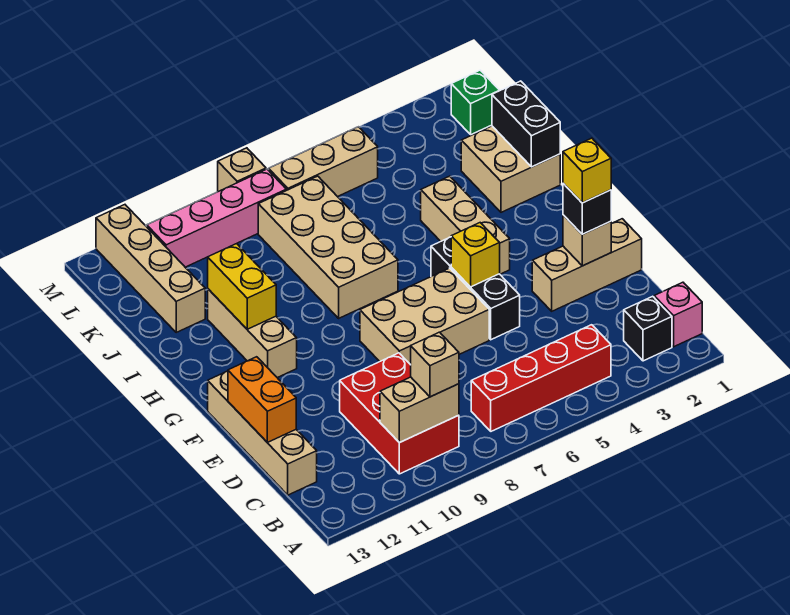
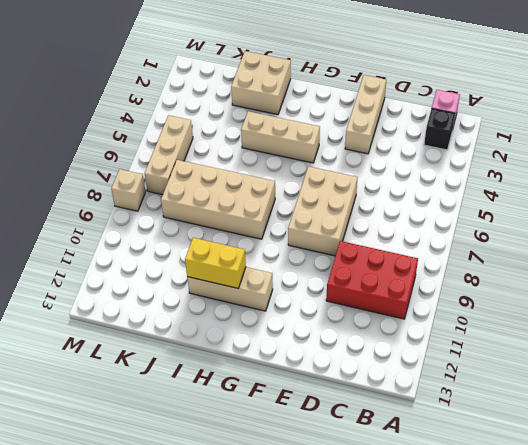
none -> red brick B4:B7 level 1
none -> tan brick C13:F13 level 1
none -> black brick E5:G5 level 1

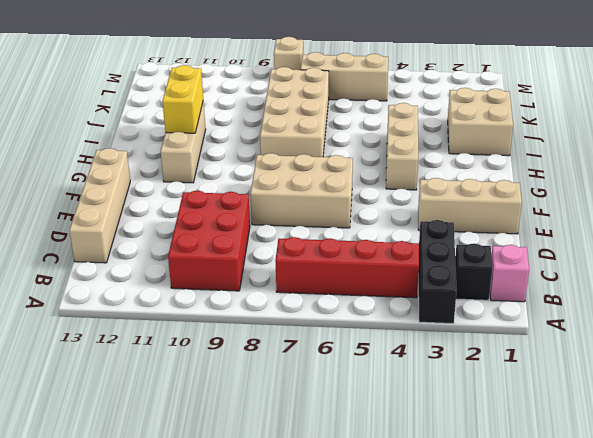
black brick A3:C3 level 1 -> black brick E5:G5 level 1
none -> tan brick J12:M12 level 1
none -> green brick L1 level 1
none -> pink brick L8:L11 level 1

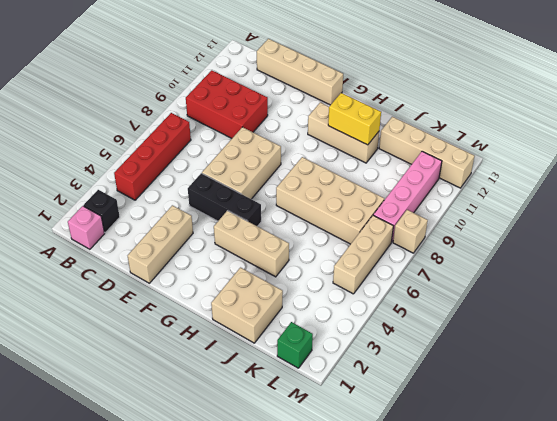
none -> tan brick B9:B10 level 2
none -> orange brick D13:E13 level 2
none -> tan brick E2 level 2

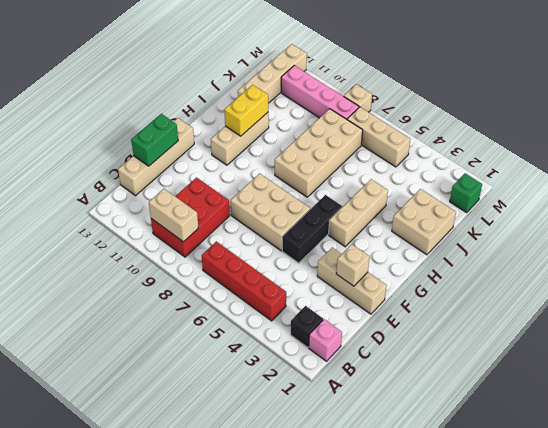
green brick D13:E13 level 2 -> orange brick D13:E13 level 2
none -> yellow brick F5 level 2
none -> black brick I1:J1 level 2
none -> tan brick B9 level 3

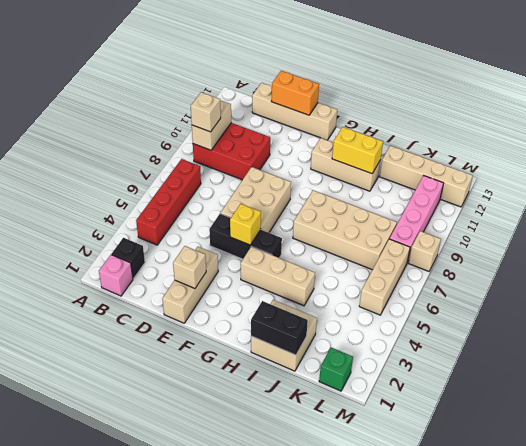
none -> black brick E2 level 3
none -> yellow brick E2 level 4

